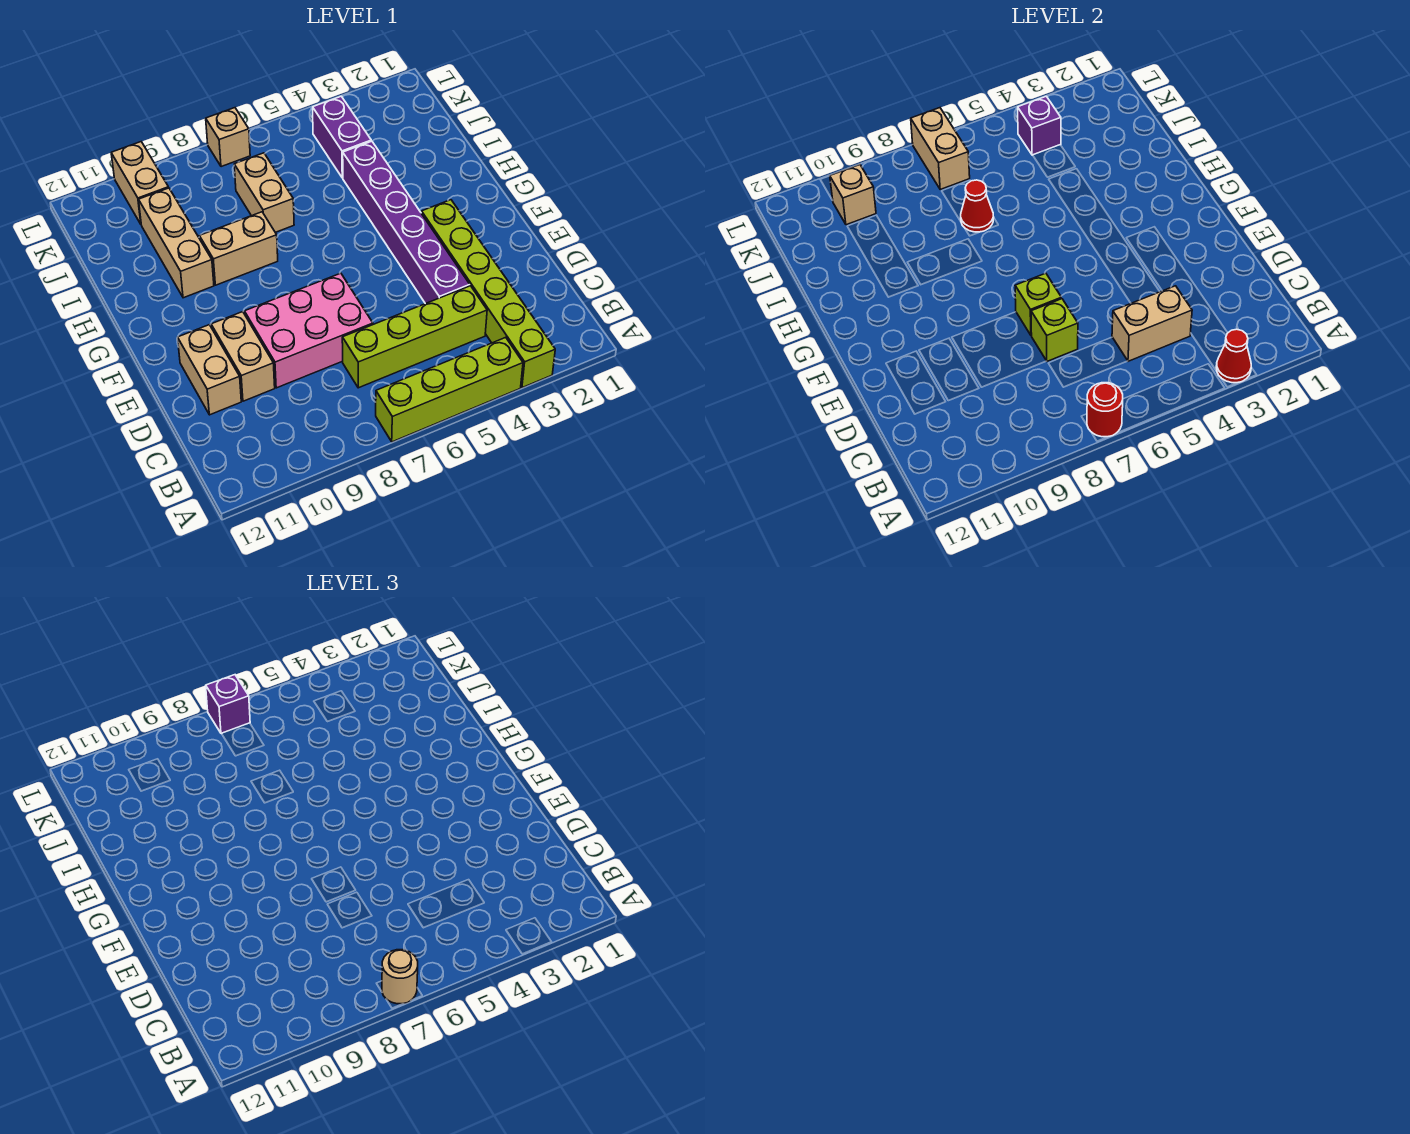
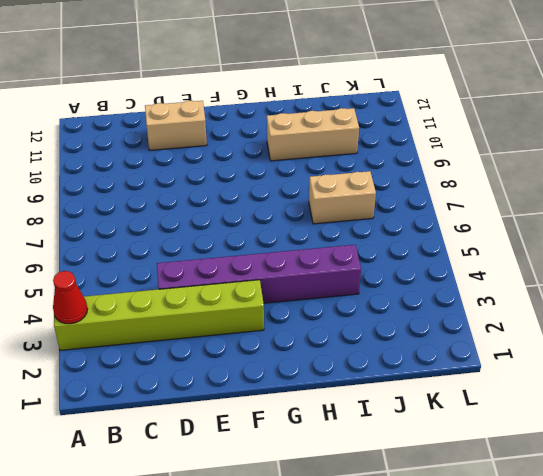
none -> lime brick A4:A7 level 1
none -> lime brick C4:C7 level 1
none -> pink brick D7:E9 level 1

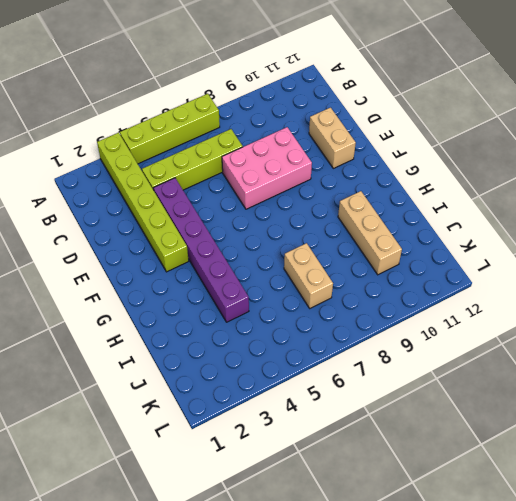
none -> tan brick D10:E10 level 1
none -> tan brick H8:H9 level 1
none -> purple brick J4:K4 level 1

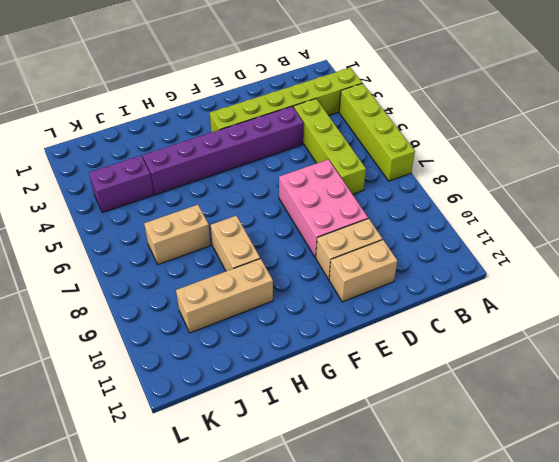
none -> tan brick K10:L10 level 1
none -> tan brick L7 level 1
none -> red cone A3 level 2

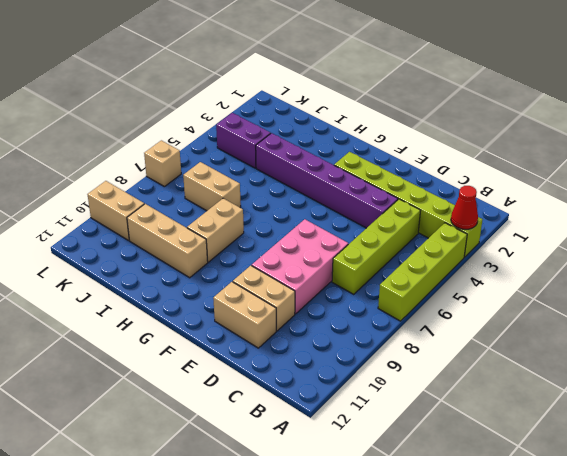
none -> red round brick A7 level 2
none -> tan brick C4:C5 level 2
none -> lime brick D7 level 2

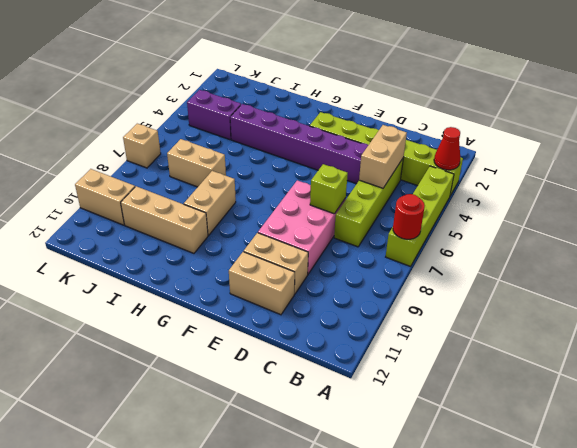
none -> lime brick E7 level 2
none -> red cone I7 level 2
none -> purple brick K4 level 2

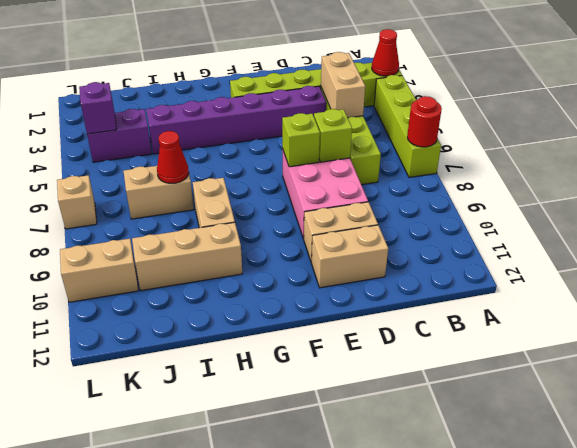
none -> tan brick K7:L7 level 2
none -> tan brick K10 level 2
none -> tan round brick A7 level 3

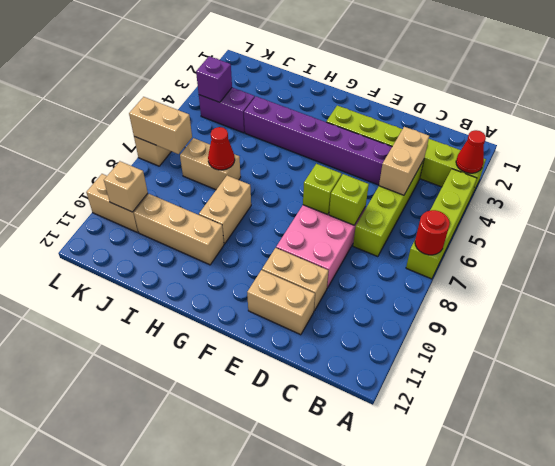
none -> tan round brick A7 level 3
none -> purple brick L7 level 3

